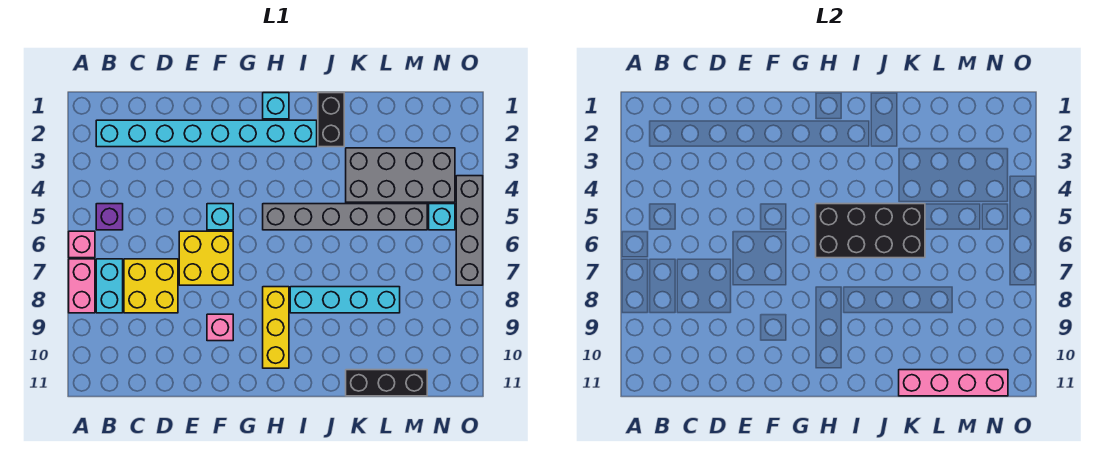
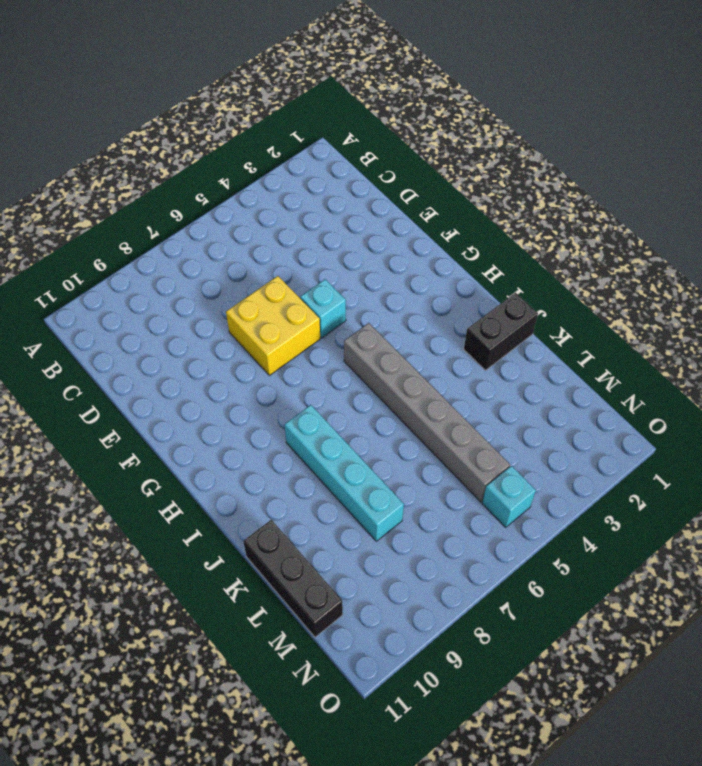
none -> pink brick A6 level 1
none -> pink brick A7:A8 level 1
none -> cyan brick B2:I2 level 1

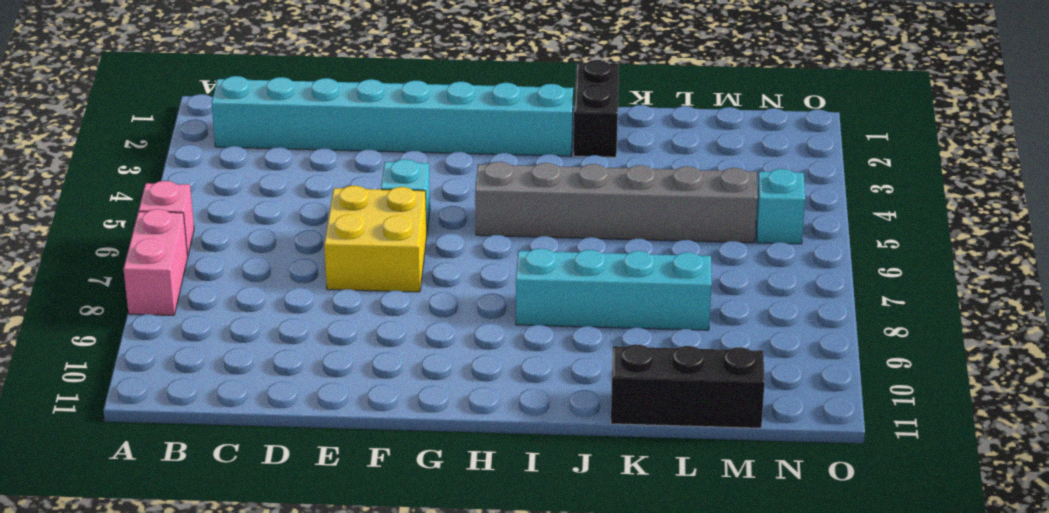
none -> purple brick B5 level 1
none -> cyan brick B7:B8 level 1
none -> yellow brick C7:D8 level 1

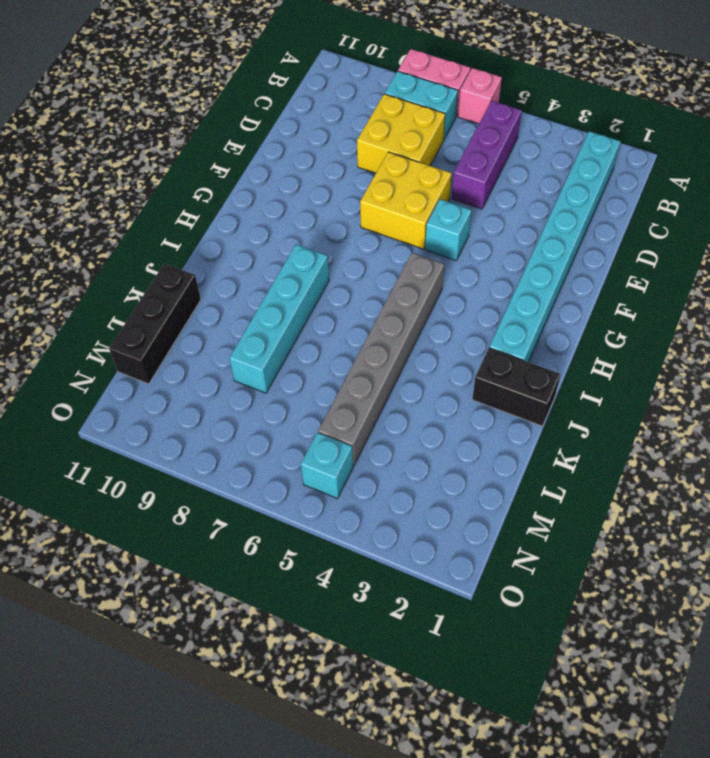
purple brick B5:D5 level 1 -> purple brick B5 level 1
none -> pink brick F9 level 1
none -> cyan brick H1 level 1
none -> yellow brick H8:H10 level 1

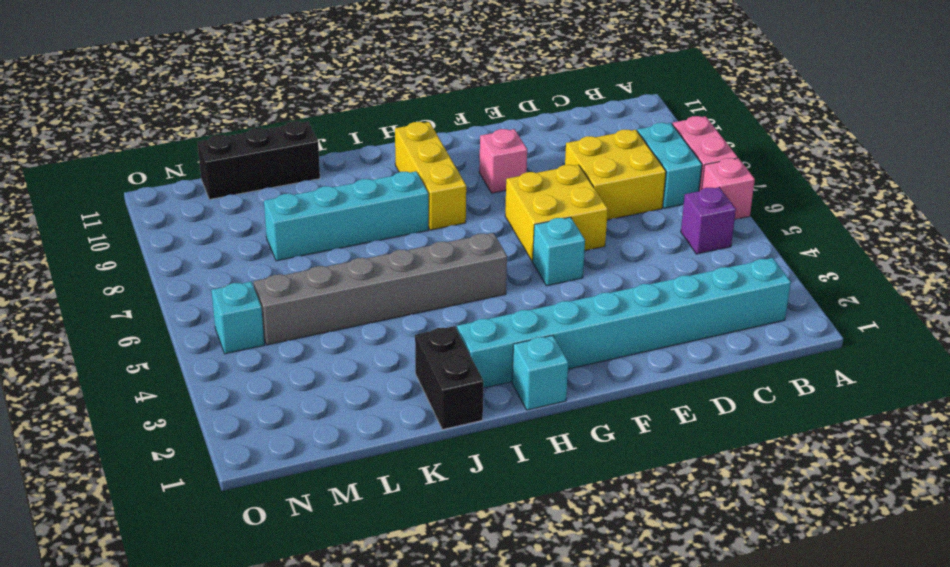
none -> grey brick K3:N4 level 1
none -> grey brick O4:O7 level 1
none -> black brick H5:K6 level 2

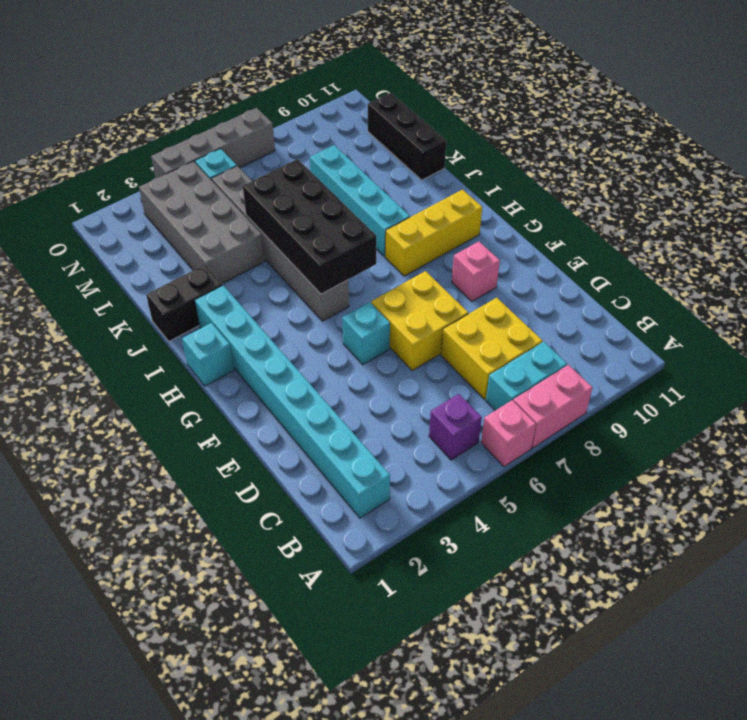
none -> pink brick K11:N11 level 2

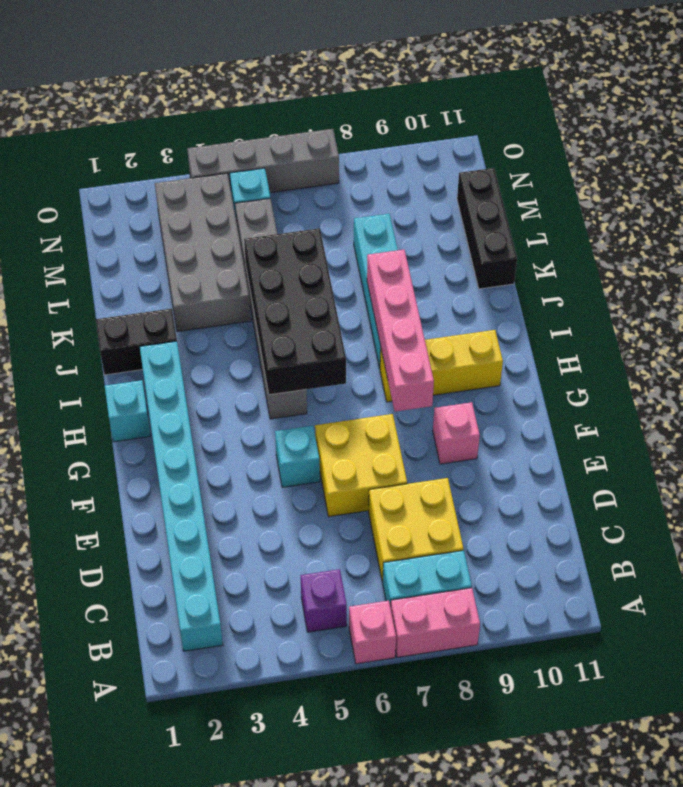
pink brick G8:J8 level 2 -> pink brick K11:N11 level 2

